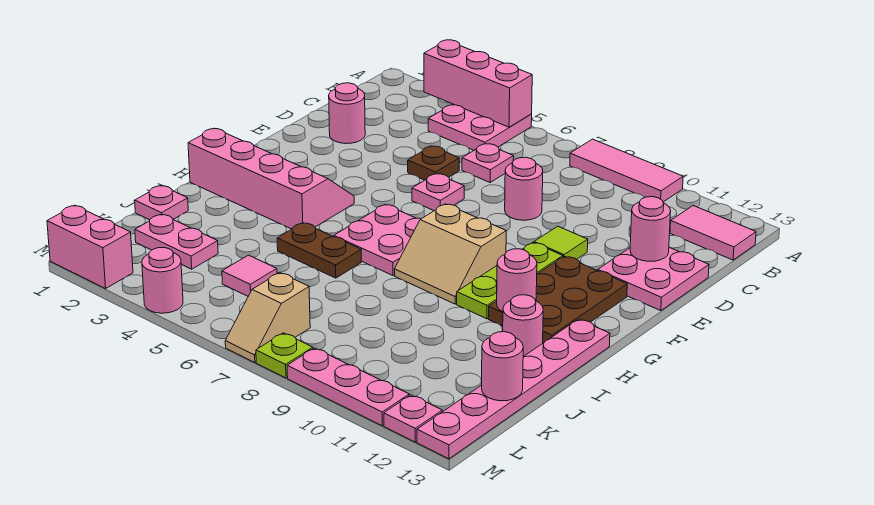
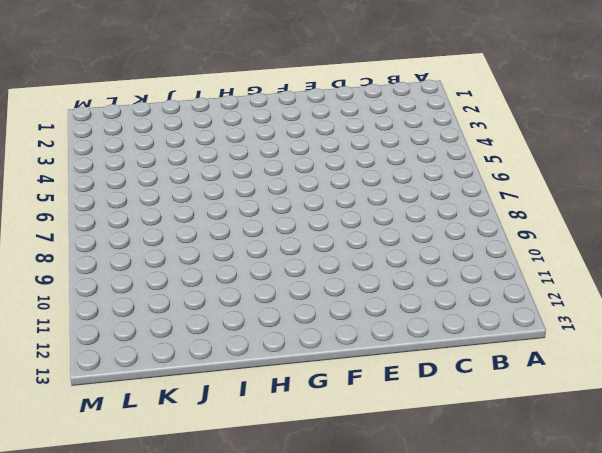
none -> pink plate A4:B5 level 1
none -> pink tile A8:A10 level 1
none -> pink tile B12:B13 level 1
none -> pink plate C6 level 1

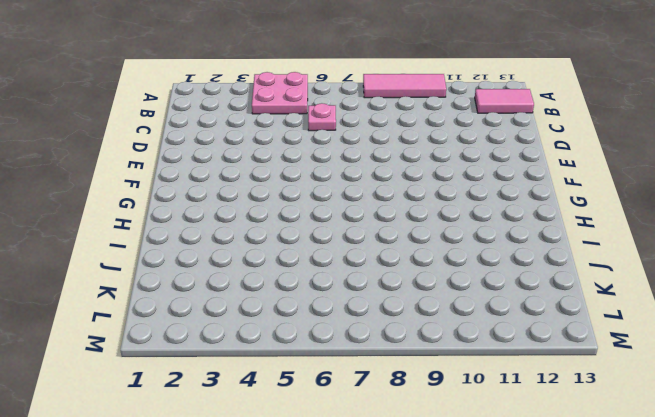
none -> pink round brick D2 level 1
none -> brown plate D5 level 1
none -> pink round brick D8 level 1
none -> pink plate D12:E13 level 1

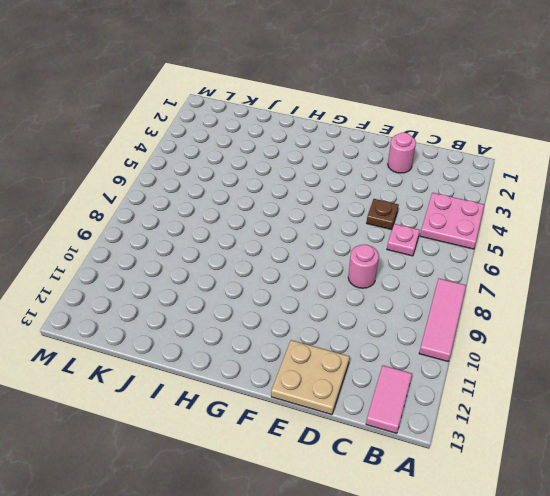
tan plate D12:E13 level 1 -> pink plate D12:E13 level 1
none -> pink plate E6 level 1
none -> lime tile E10 level 1
none -> lime plate F10:H10 level 1
none -> brown plate F11:H12 level 1

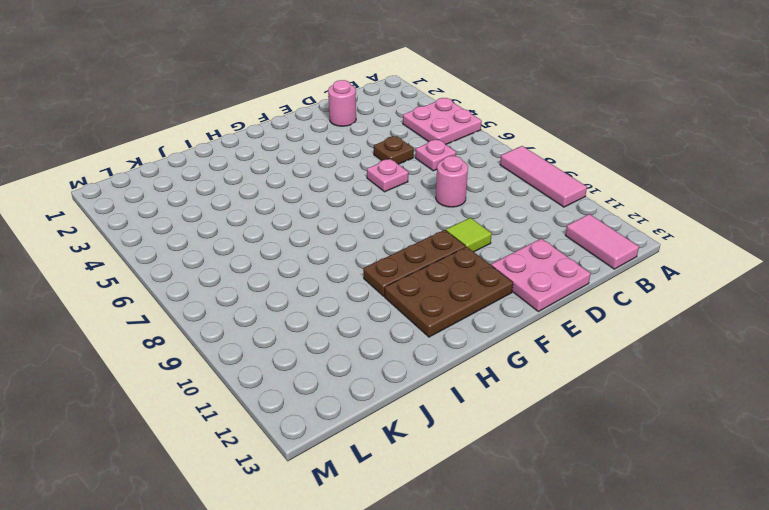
brown plate F10:H10 level 1 -> lime plate F10:H10 level 1
none -> pink slope G1:H4 level 1 top H
none -> pink plate G6:H7 level 1
none -> tan slope G8:H9 level 1 top G
none -> pink plate H13:M13 level 1

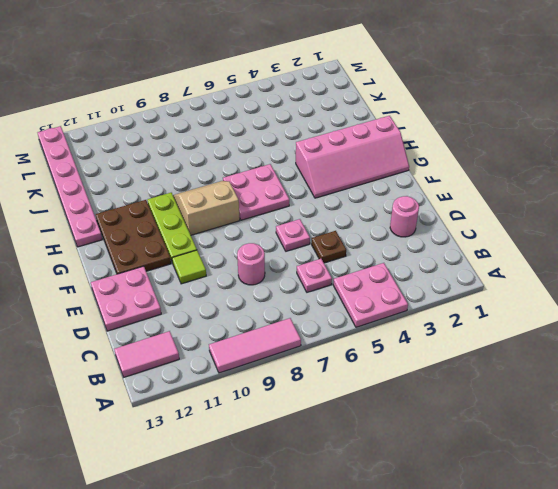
none -> brown plate I5:I6 level 1
none -> pink round brick I12 level 1
none -> pink plate J1 level 1
none -> pink plate K2:K3 level 1

